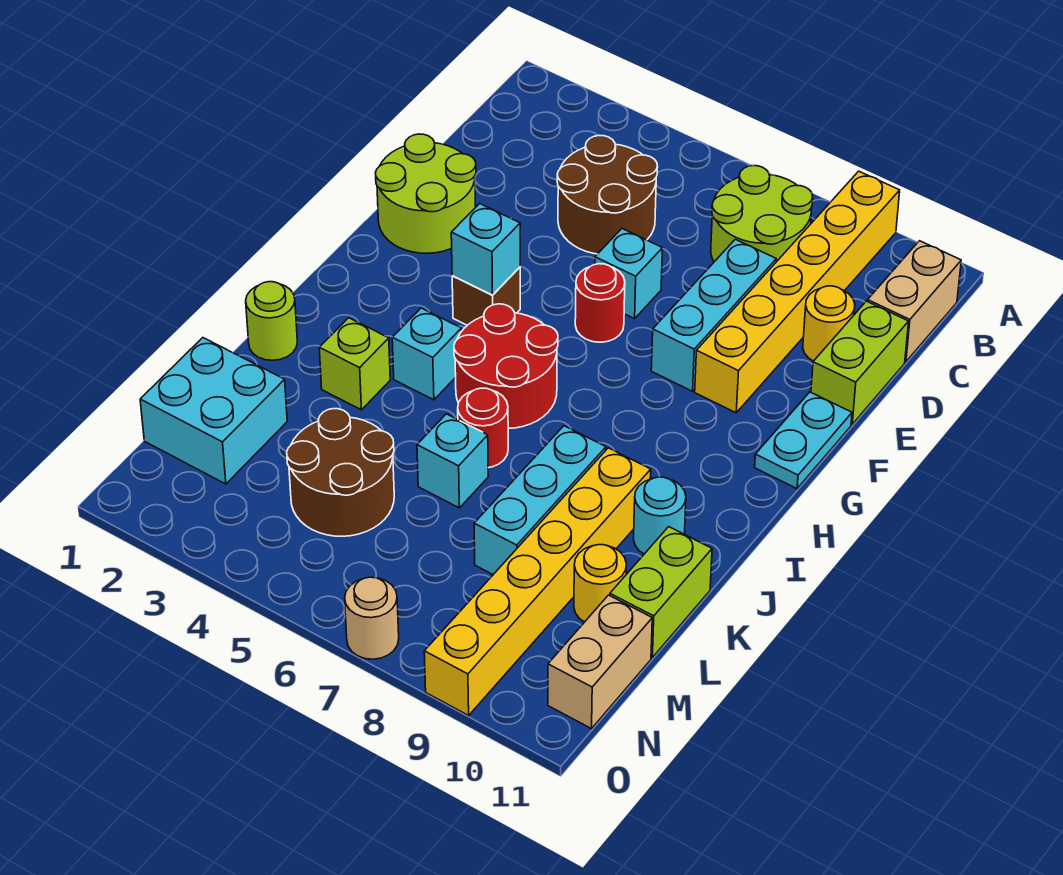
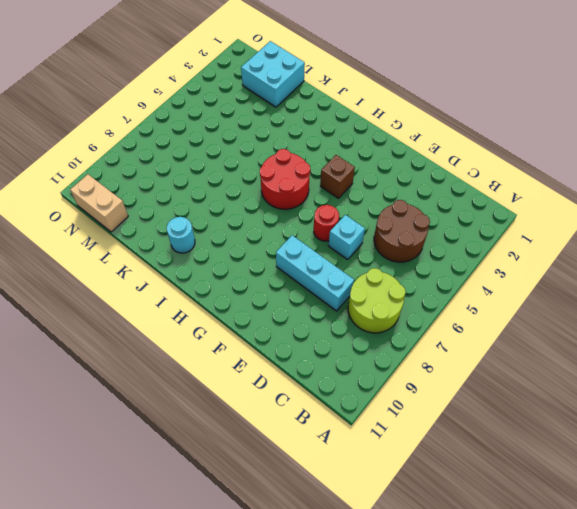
none -> yellow brick A9:F9 level 1
none -> tan brick B11:C11 level 1
none -> yellow round brick D10 level 1

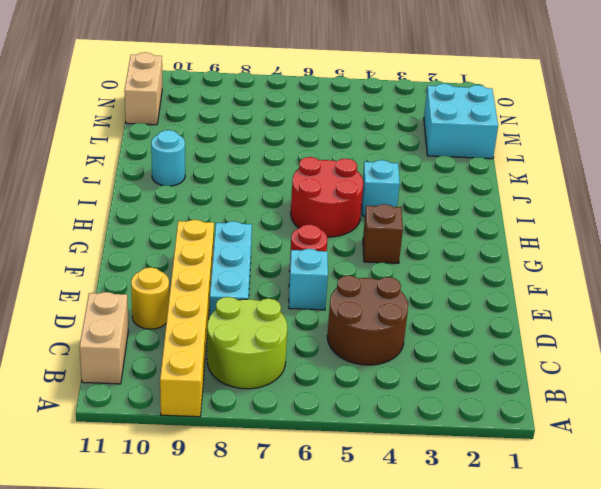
none -> lime brick D11:E11 level 1
none -> lime round brick E1:F2 level 1
none -> cyan plate F11:G11 level 1

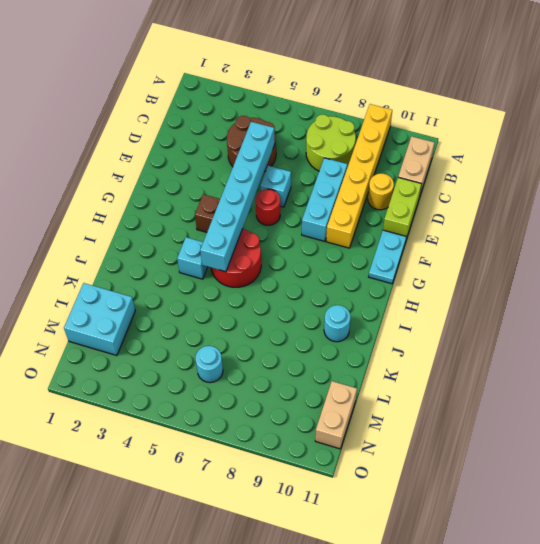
cyan brick D5:I5 level 2 -> none
cyan round brick M6 level 1 -> none
none -> lime round brick E1:F2 level 1
none -> lime round brick J1 level 1
none -> lime brick J3 level 1

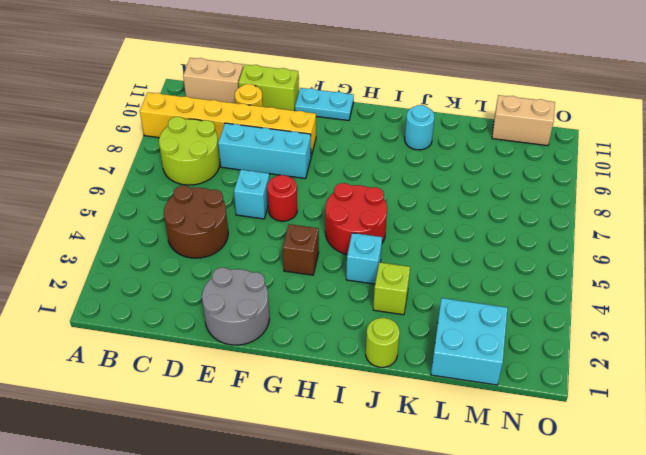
grey round brick E1:F2 level 1 -> lime round brick E1:F2 level 1
none -> red round brick J6 level 1
none -> cyan brick J8:L8 level 1
none -> yellow brick J9:O9 level 1

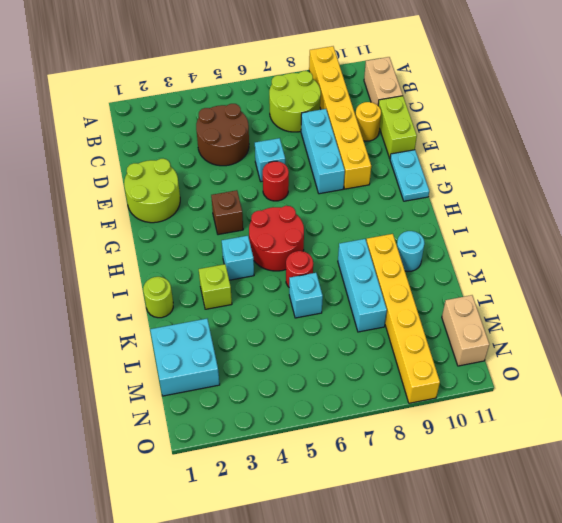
none -> lime brick K11:L11 level 1
none -> brown round brick L4:M5 level 1
none -> yellow round brick L10 level 1

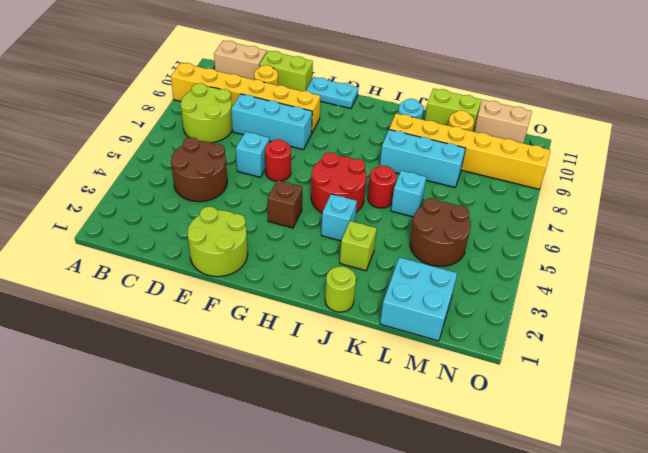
none -> tan round brick O7 level 1
none -> cyan brick G4 level 2

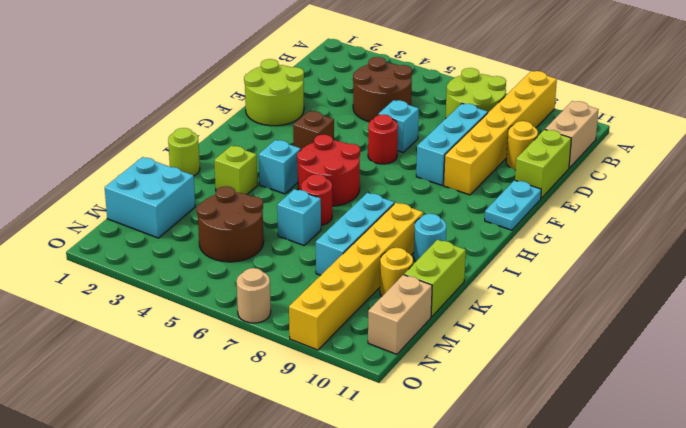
none -> cyan brick G4 level 2

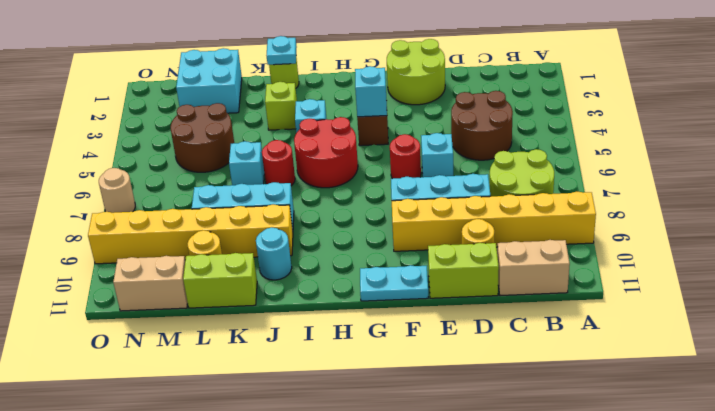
cyan plate J1 level 2 -> none

